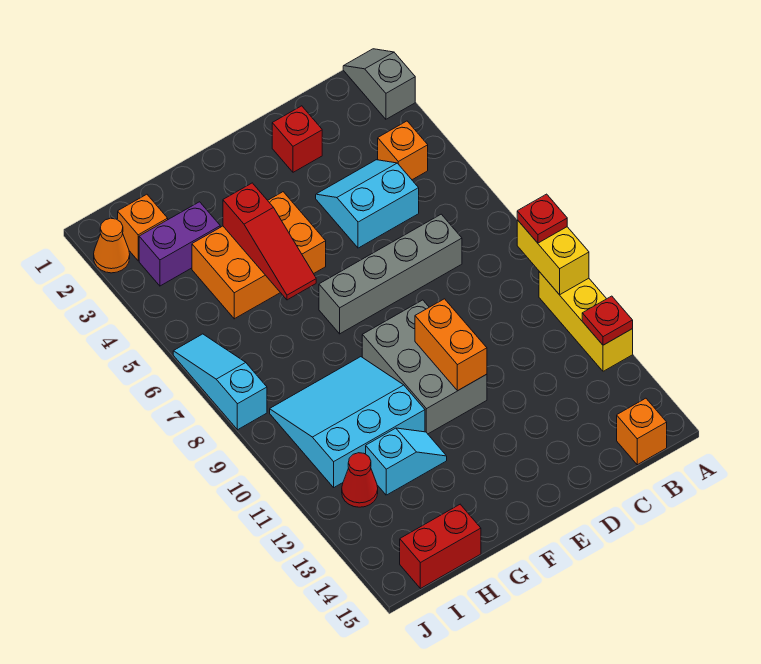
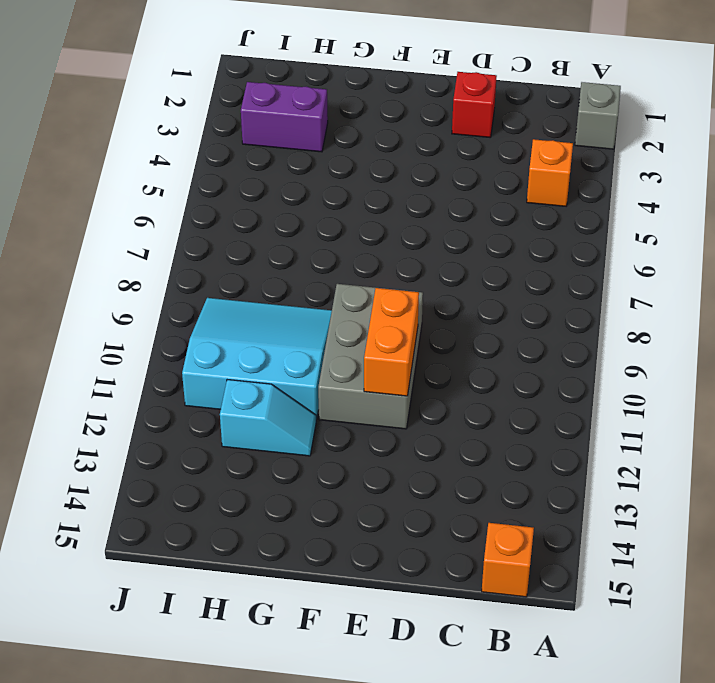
none -> yellow brick A10:A12 level 1
none -> cyan slope C4:D5 level 1 top 5
none -> grey brick C7:F7 level 1

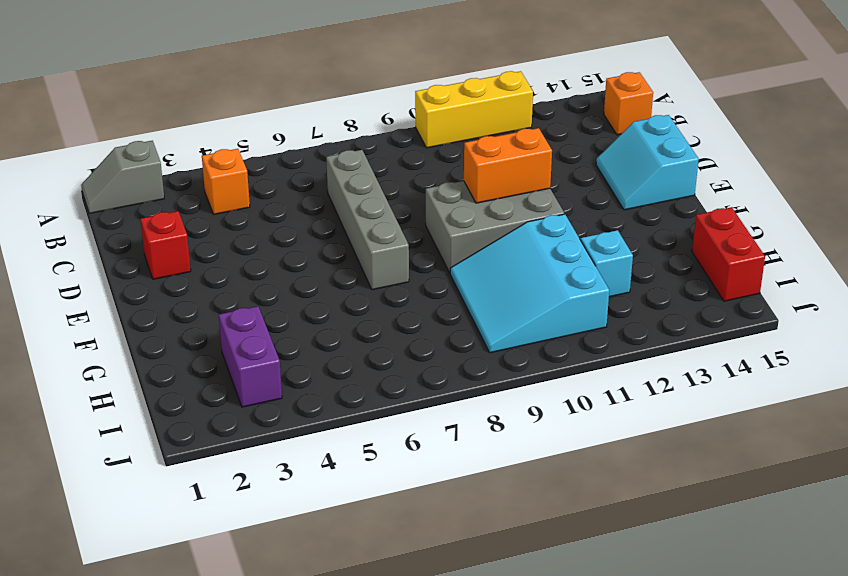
cyan slope D14:E15 level 1 top 15 -> cyan slope C4:D5 level 1 top 5
none -> orange brick F4:H5 level 1
none -> orange brick I2 level 1
none -> red cone I12 level 1

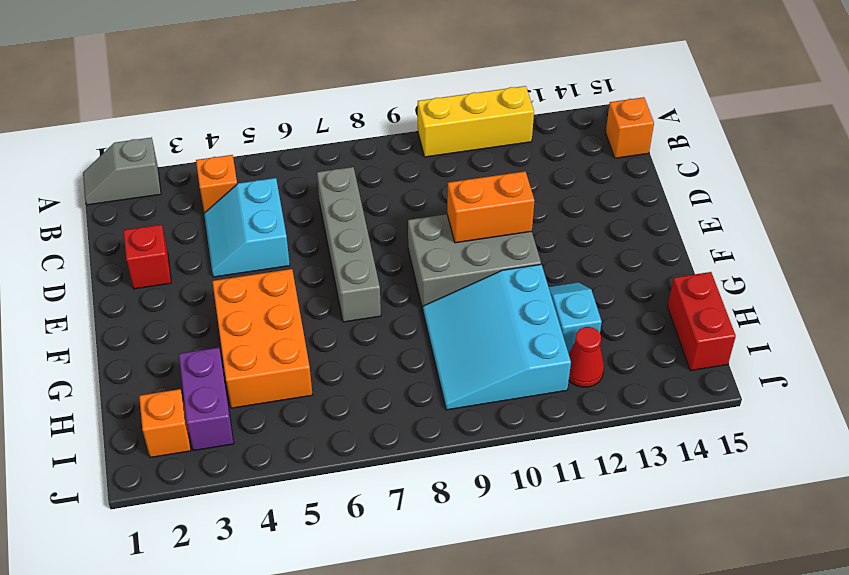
none -> orange cone J2 level 1
none -> cyan slope J6:J8 level 1 top 8
none -> yellow brick A9:A10 level 2

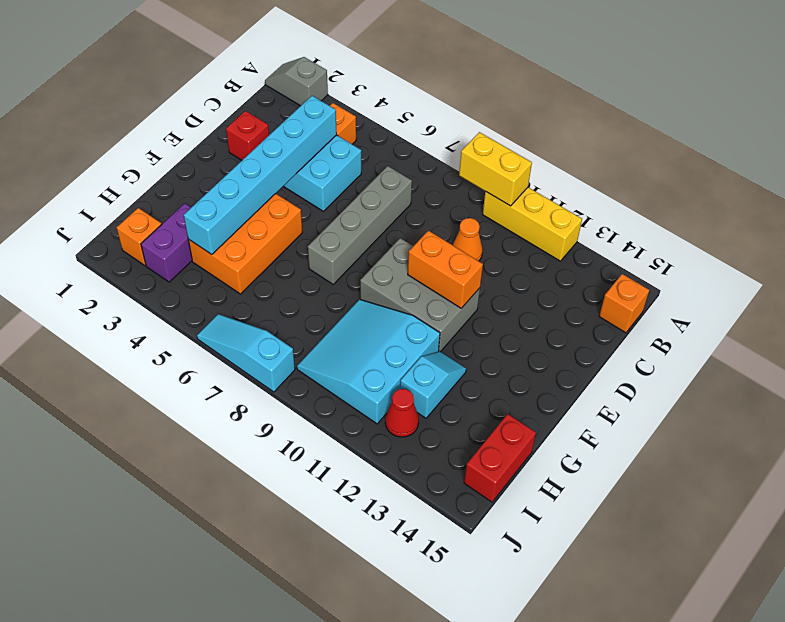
cyan brick C4:H4 level 2 -> red slope G4:G6 level 2 top 4
orange cone C10 level 1 -> orange cone J2 level 1
none -> red plate A12 level 2
none -> red plate A9 level 3

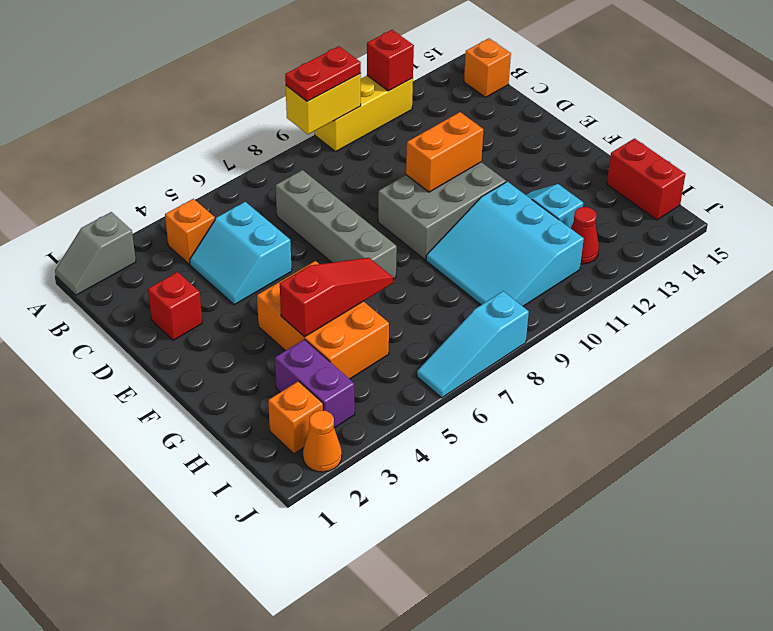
red plate A9:A10 level 3 -> red plate A9 level 3
red brick A12 level 2 -> red plate A12 level 2

